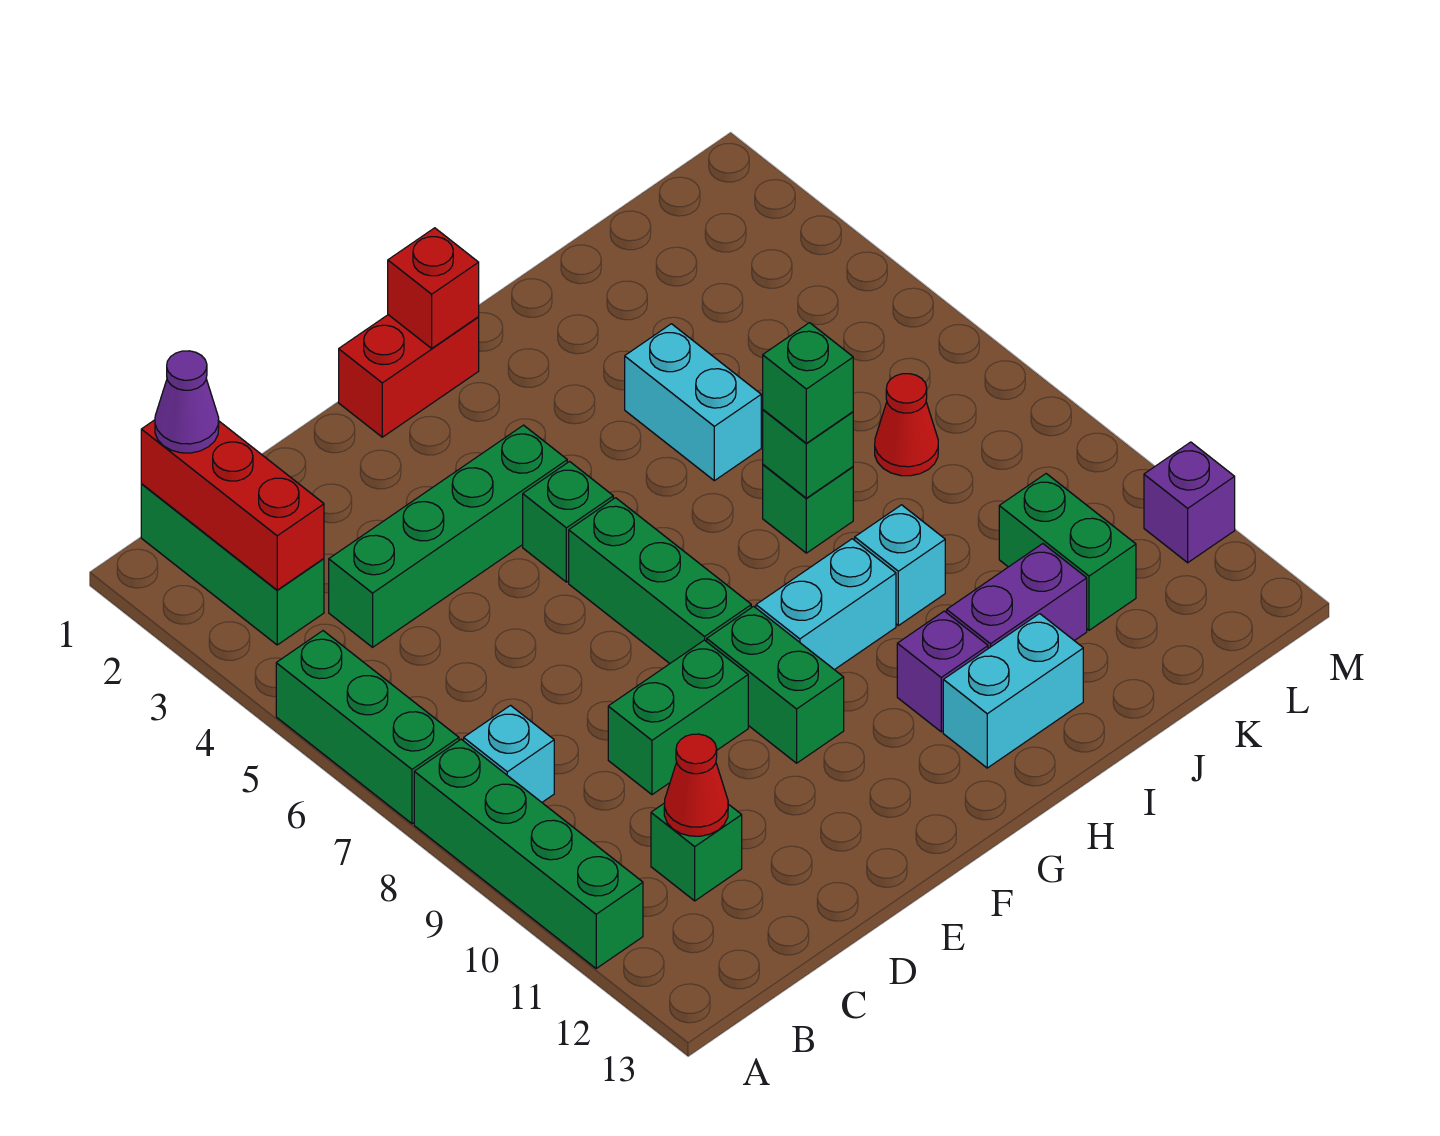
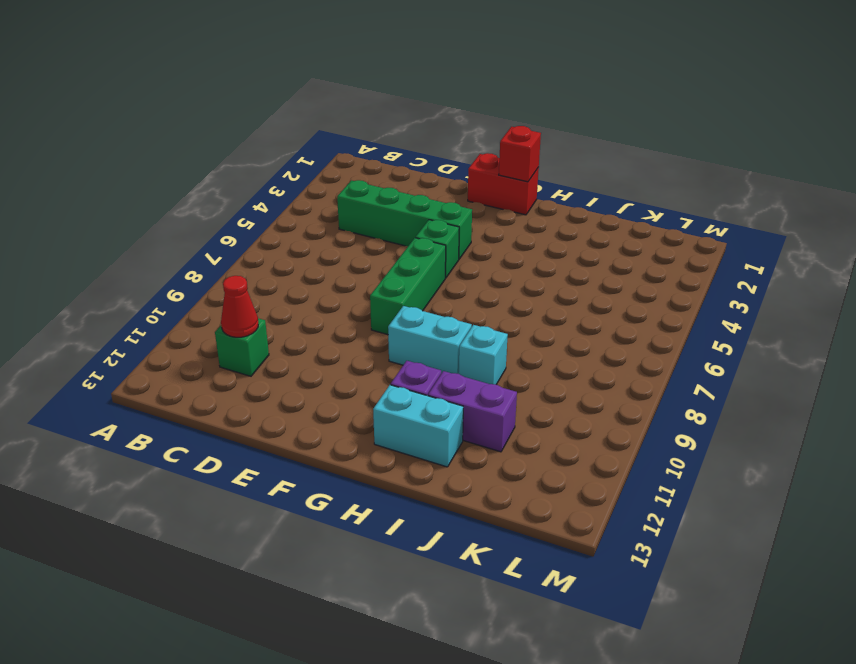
none -> green brick A5:A7 level 1
none -> green brick A8:A11 level 1
none -> green brick B1:B3 level 1

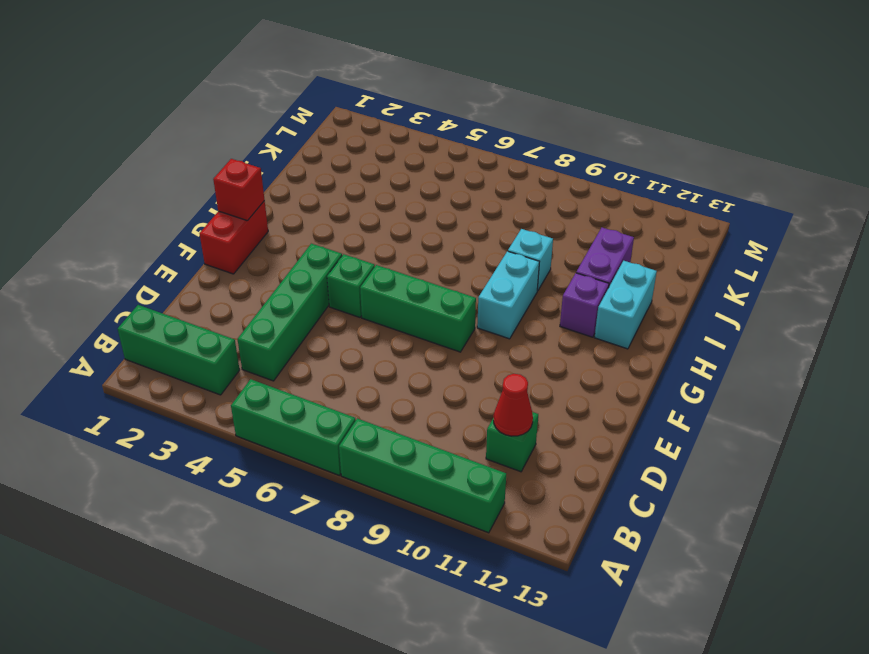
none -> cyan brick B8 level 1
none -> green brick D9:E9 level 1
none -> green brick F9:F10 level 1

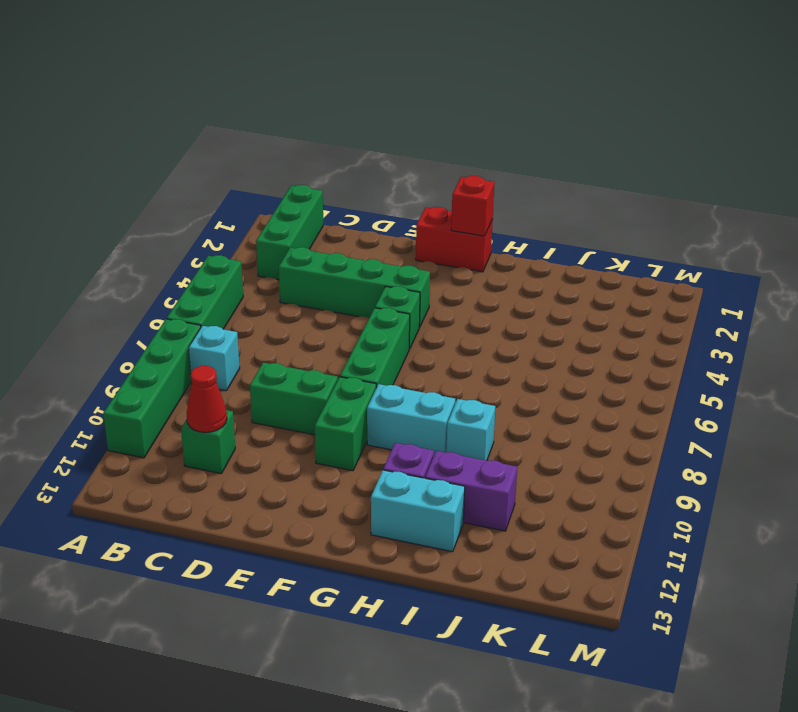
none -> cyan brick I4:I5 level 1
none -> green brick I7 level 1
none -> red cone K7 level 1

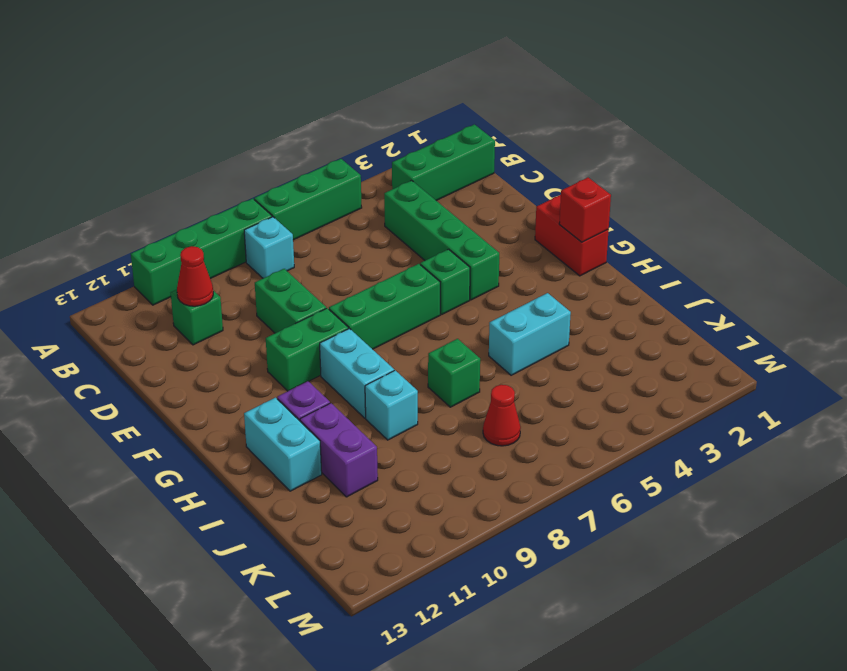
none -> green brick K10:K11 level 1
none -> purple brick M11 level 1
none -> red brick B1:B3 level 2

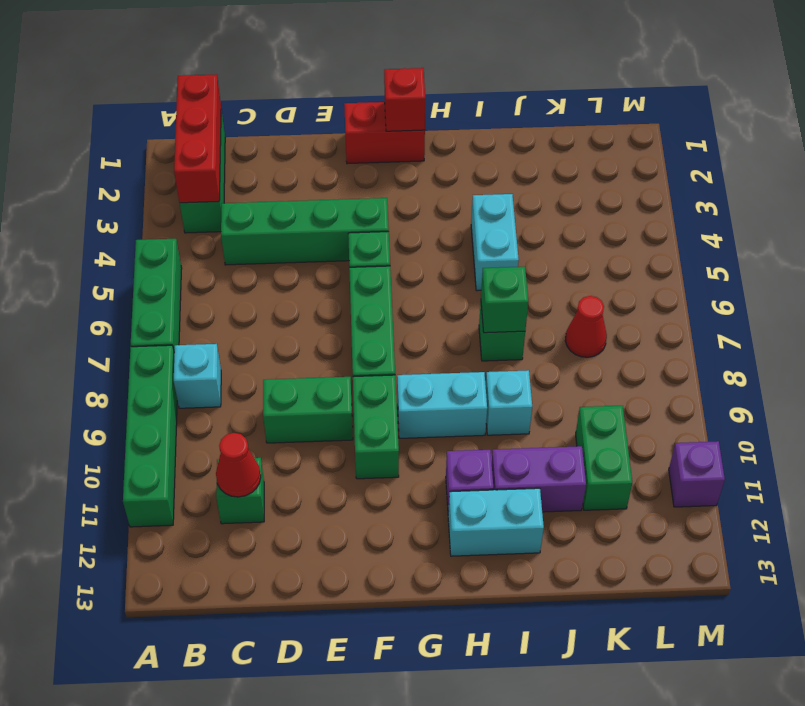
none -> purple cone B1 level 3
none -> green brick I7 level 3

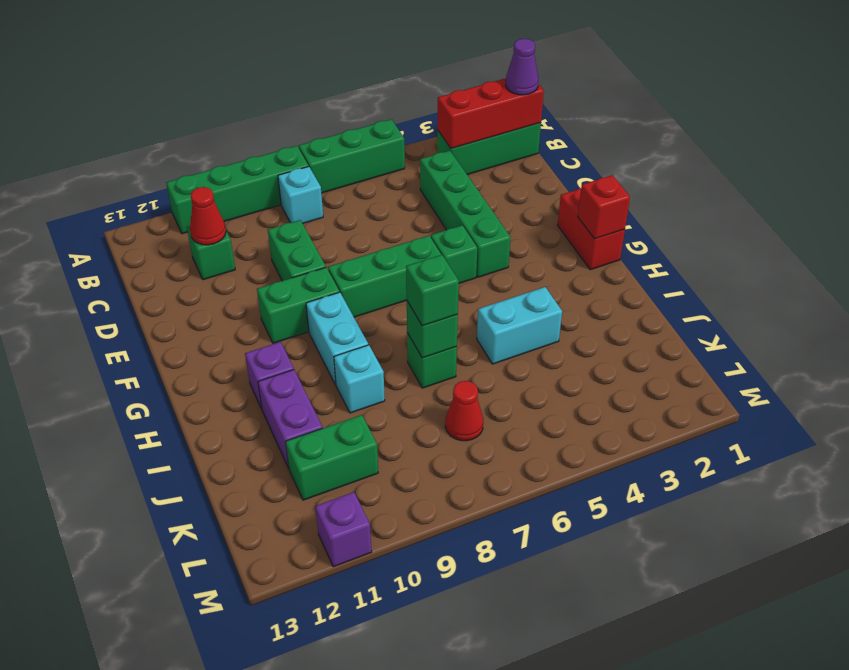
none -> cyan brick H12:I12 level 1

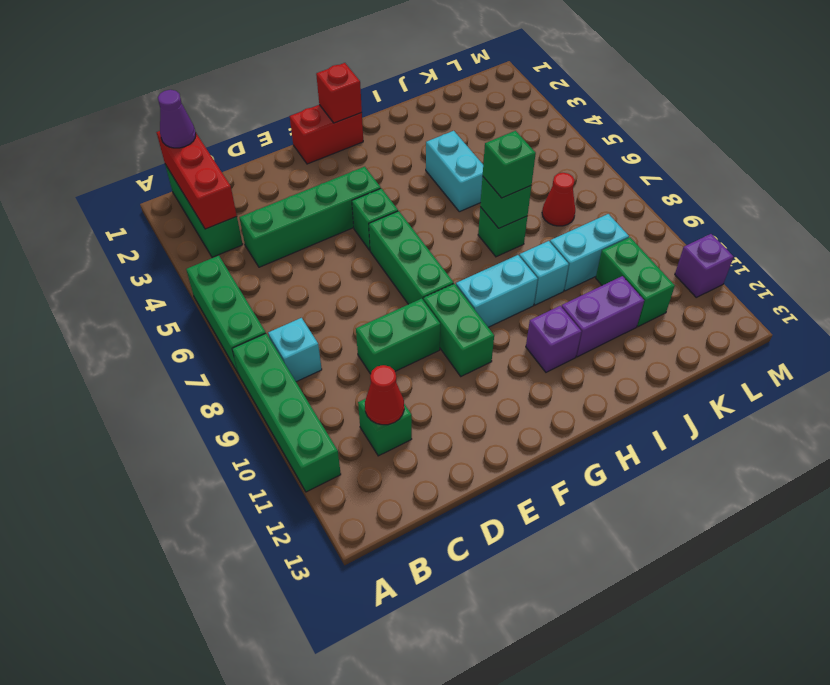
cyan brick J9:K9 level 1 -> cyan brick H12:I12 level 1

